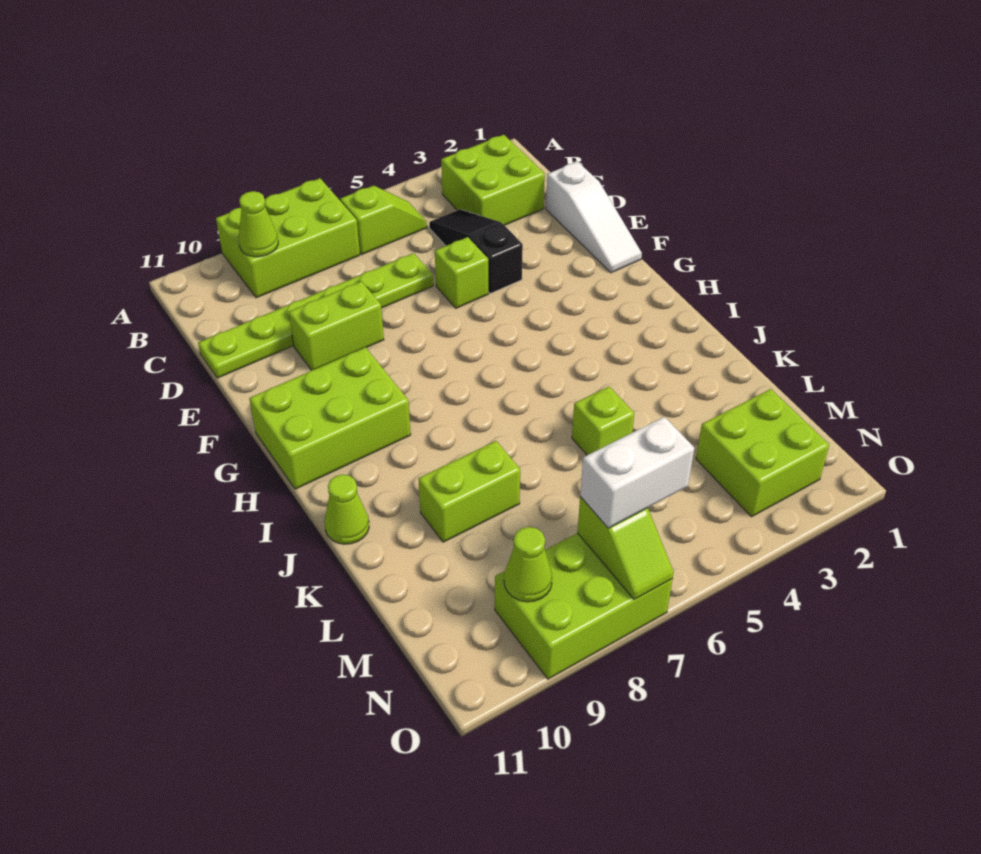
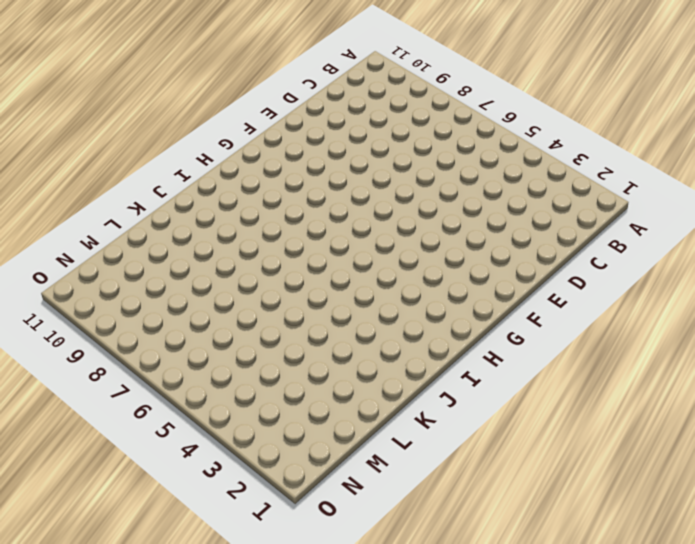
none -> lime brick A7:B9 level 1
none -> lime brick B2:C3 level 1
none -> lime slope B5:B6 level 1 top 6

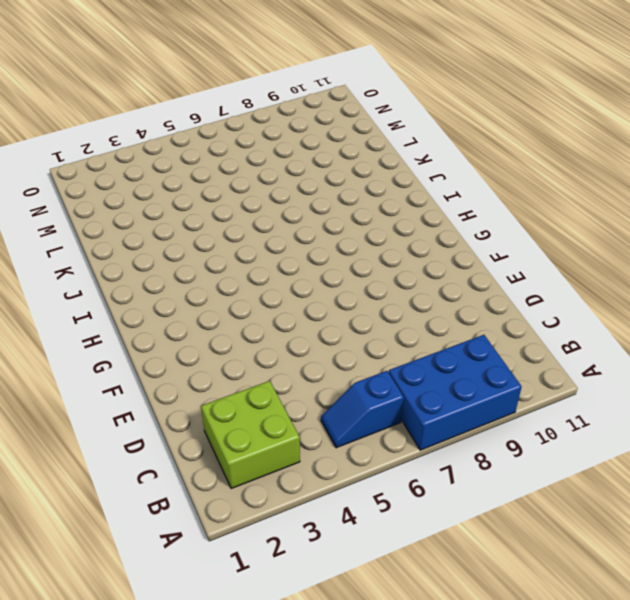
blue brick A7:B9 level 1 -> lime brick A7:B9 level 1
blue slope B5:B6 level 1 top 6 -> lime slope B5:B6 level 1 top 6
none -> black slope C4:E4 level 1 top E
none -> white slope D1:F1 level 1 top D
none -> lime plate D6:D11 level 1

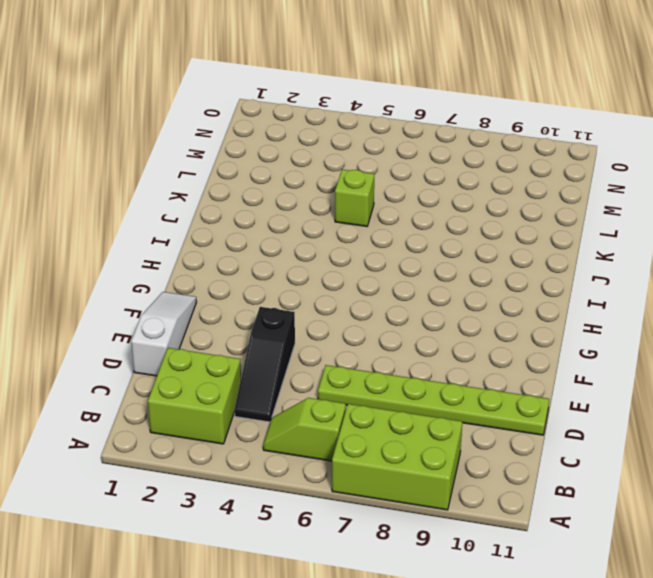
none -> lime brick E5 level 1
none -> lime brick E8:E9 level 1
none -> lime brick G9:H11 level 1

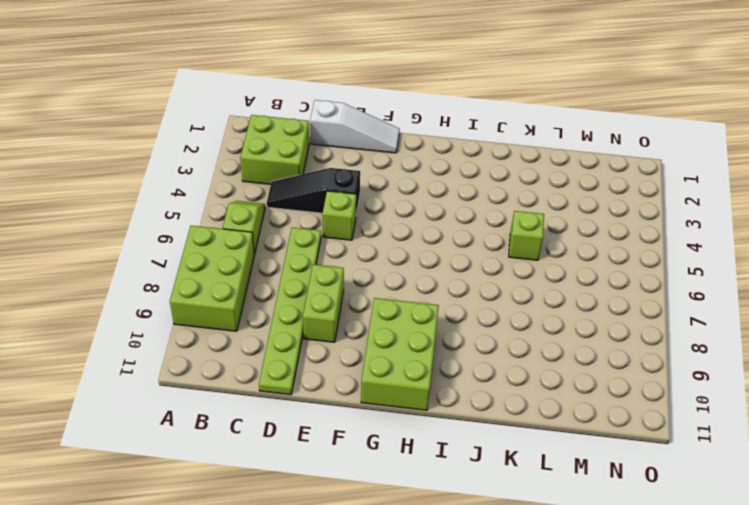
none -> lime cone J11 level 1
none -> lime brick K8:K9 level 1
none -> lime brick M2:N3 level 1

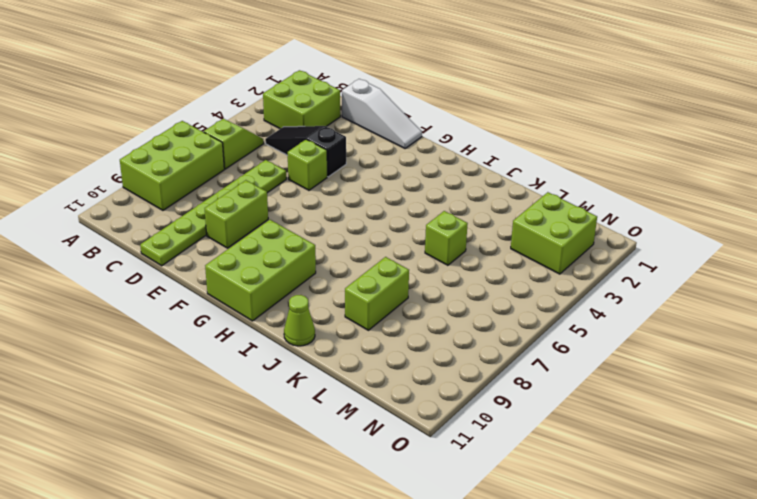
none -> lime brick N7:O9 level 1
none -> lime cone B9 level 2
none -> lime slope N7:O7 level 2 top N

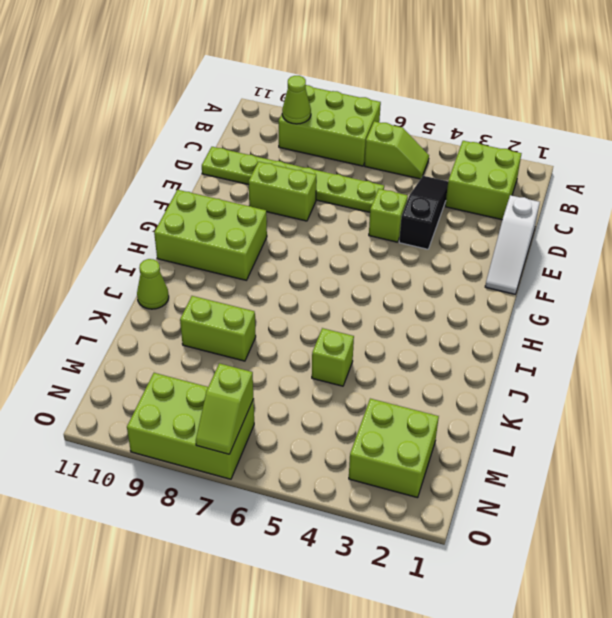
none -> lime cone N9 level 2
none -> white brick N6:N7 level 3

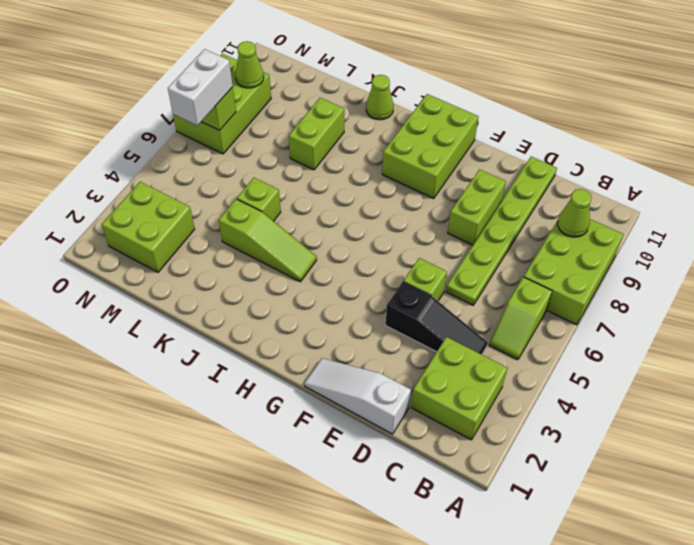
lime slope I4:K4 level 1 top K -> none

